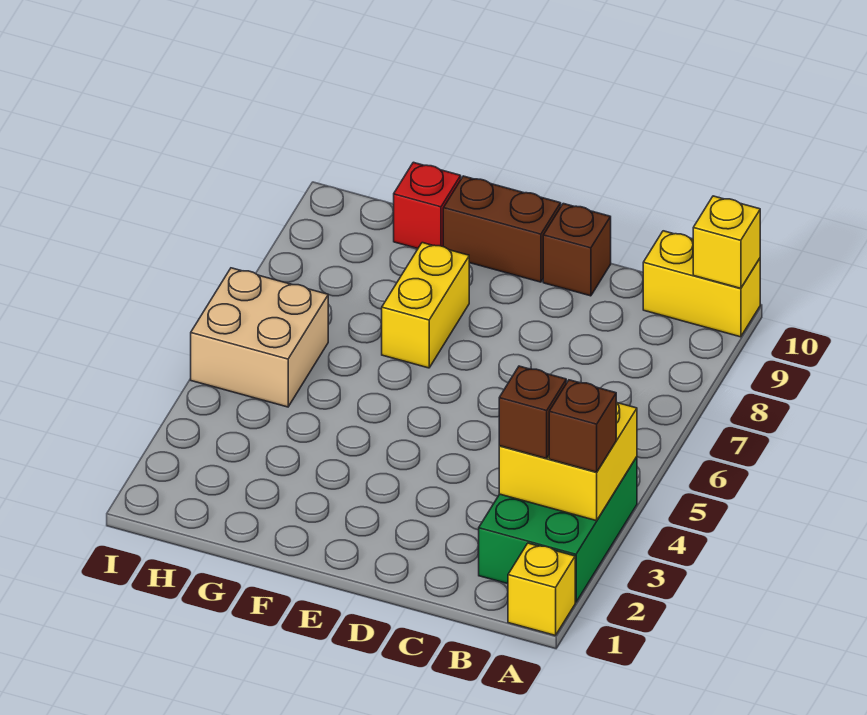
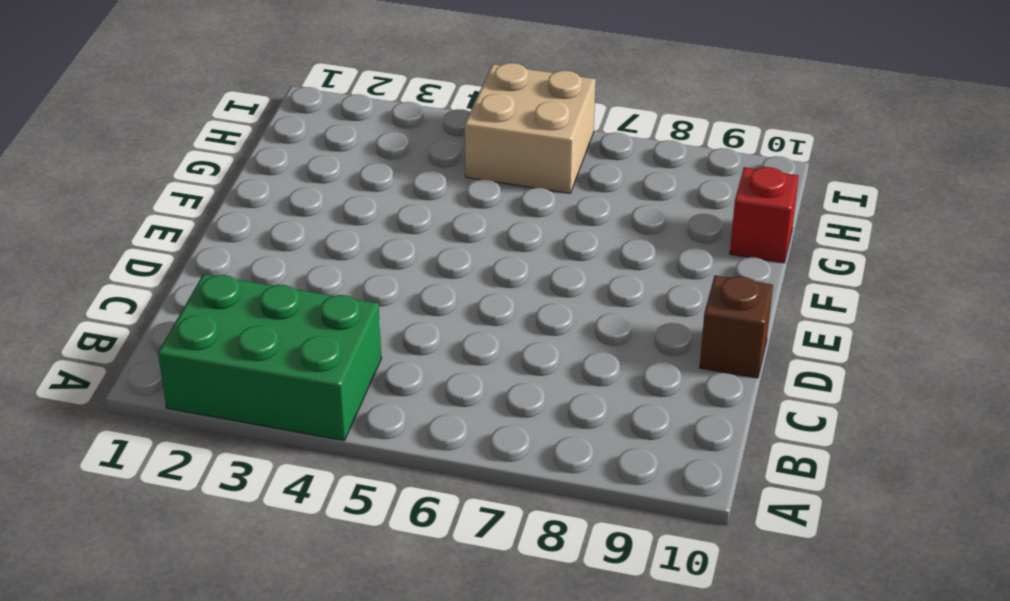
none -> yellow brick A1 level 1
none -> yellow brick A10:B10 level 1
none -> brown brick E10:F10 level 1

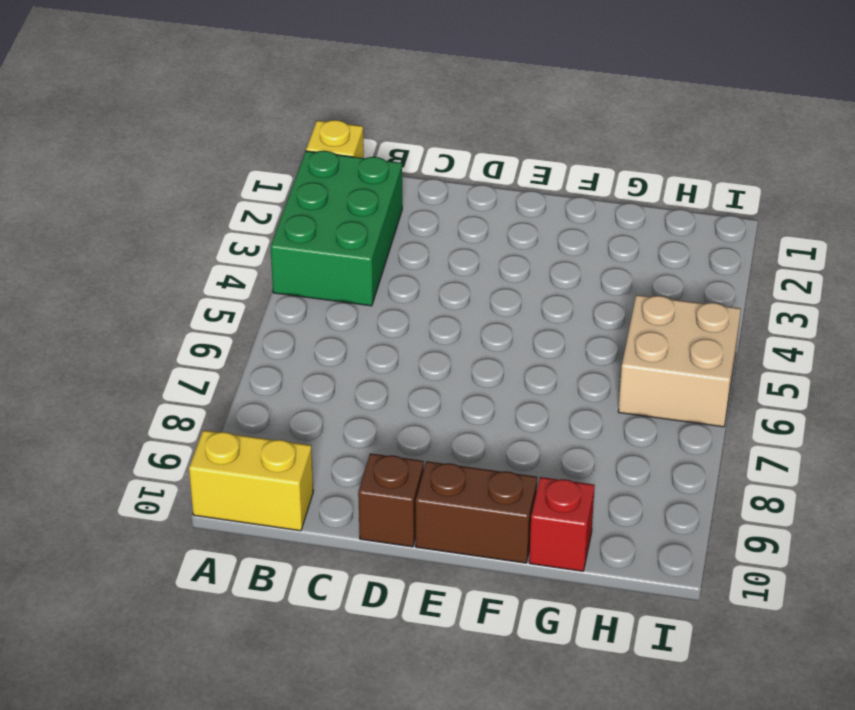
none -> yellow brick F7:F8 level 1
none -> yellow brick A3:B4 level 2
none -> yellow brick A10 level 2

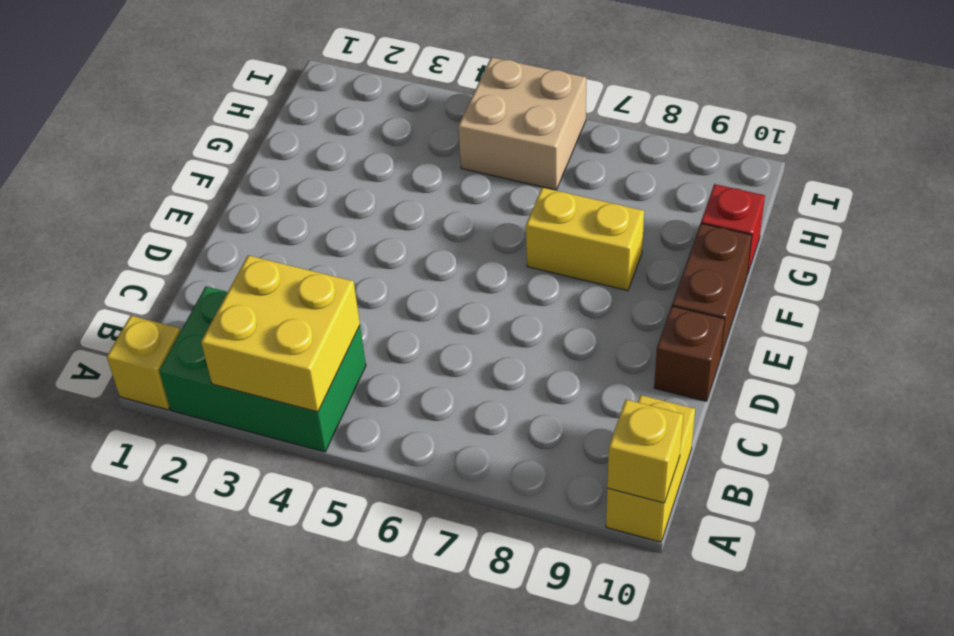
none -> brown brick A3 level 3
none -> brown brick B3 level 3

